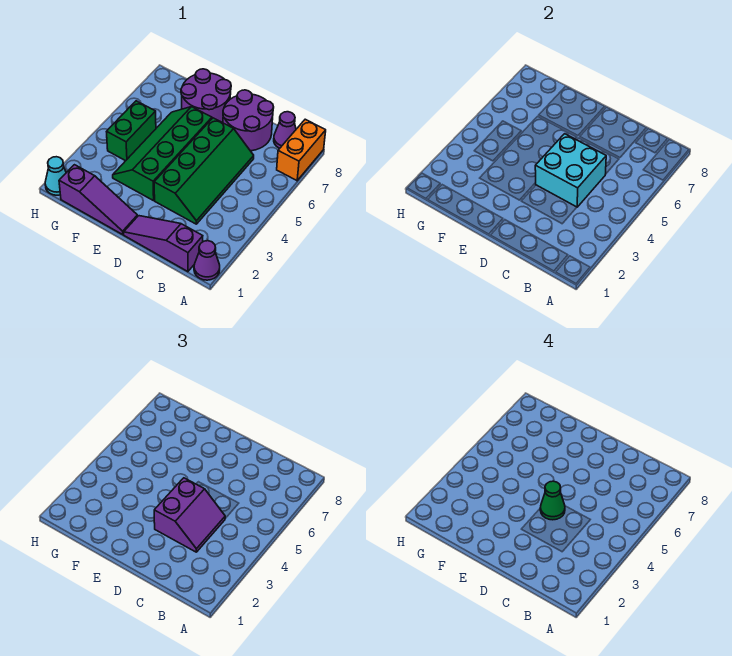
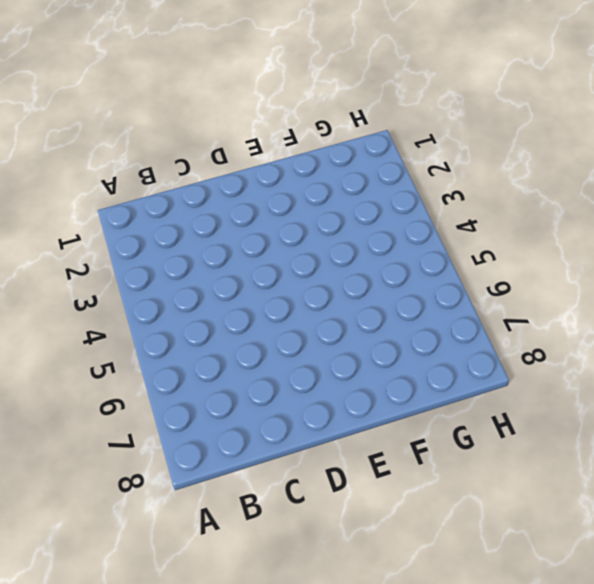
none -> purple cone A1 level 1
none -> orange brick A7:A8 level 1
none -> purple slope B1:D1 level 1 top B

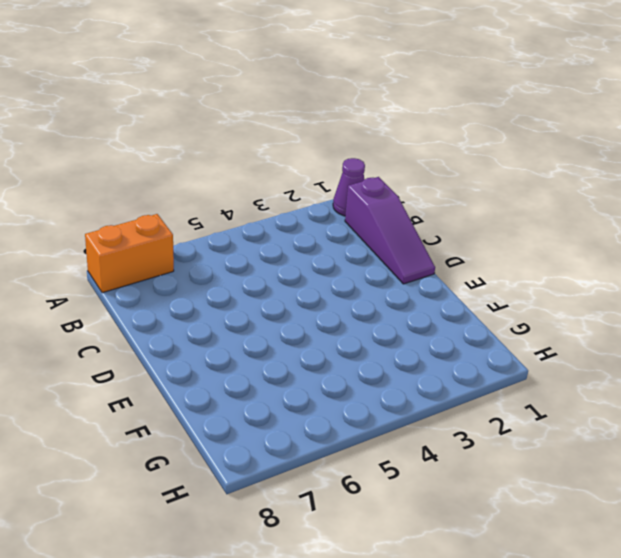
none -> purple cone B8 level 1
none -> green slope C3:D6 level 1 top D
none -> purple round brick C7:D8 level 1

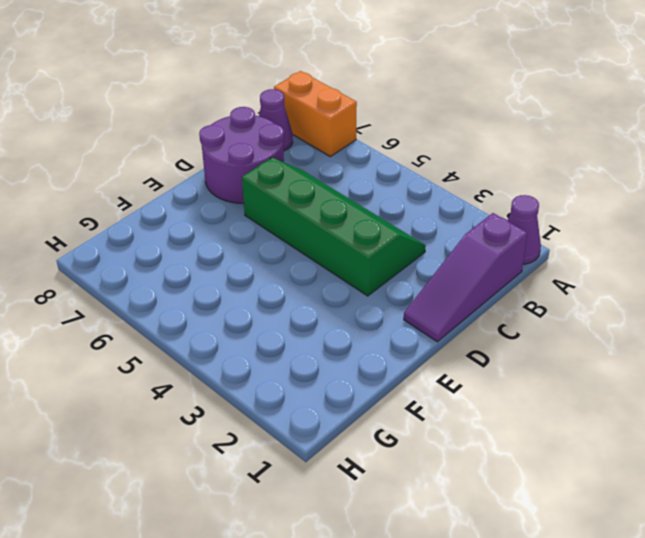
none -> purple slope E1:G1 level 1 top G
none -> green slope E3:F6 level 1 top E
none -> purple round brick E7:F8 level 1

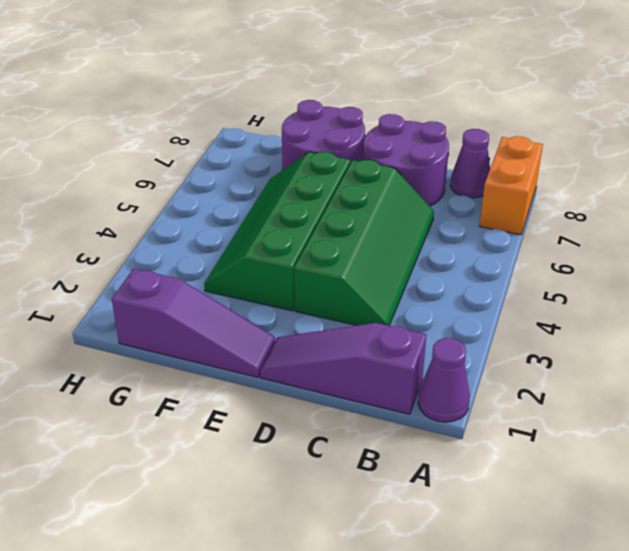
none -> green brick G4:G5 level 1
none -> cyan cone H1 level 1
none -> cyan brick C4:D5 level 2

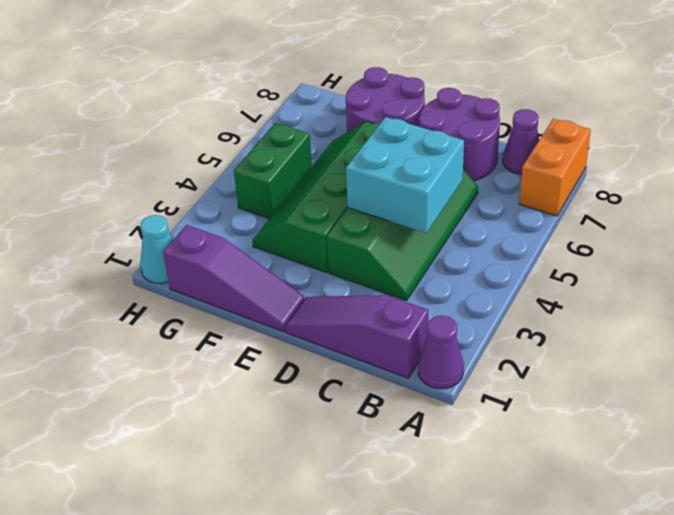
none -> purple slope C3:D4 level 3 top D
none -> green cone D4 level 4

